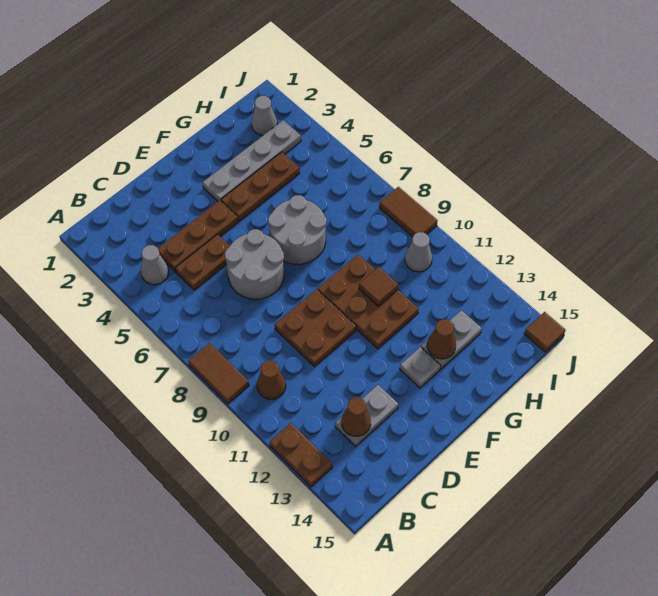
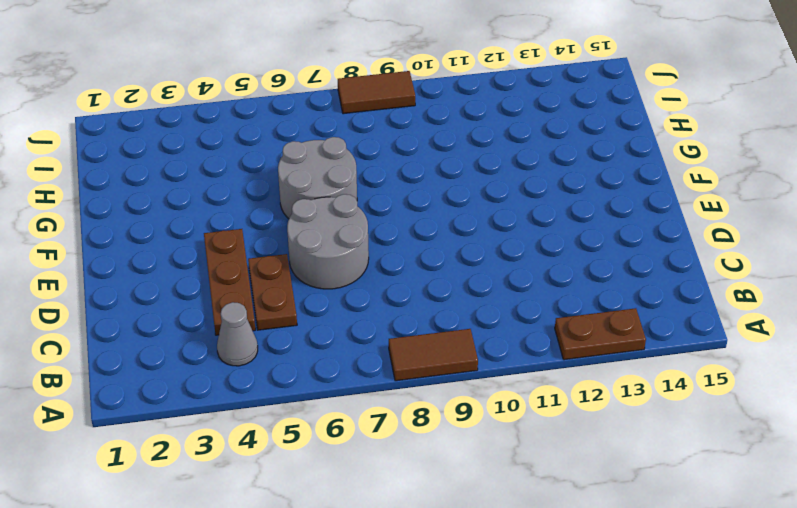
none -> brown cone B10 level 1
none -> grey plate C13:D13 level 1
none -> brown plate D9:E10 level 1

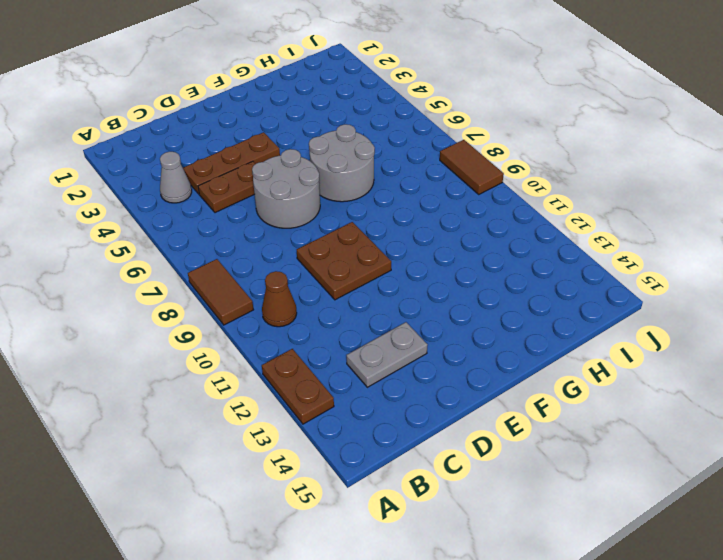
none -> grey plate F3:I3 level 1
none -> brown plate F4:H4 level 1
none -> brown plate F9:G11 level 1

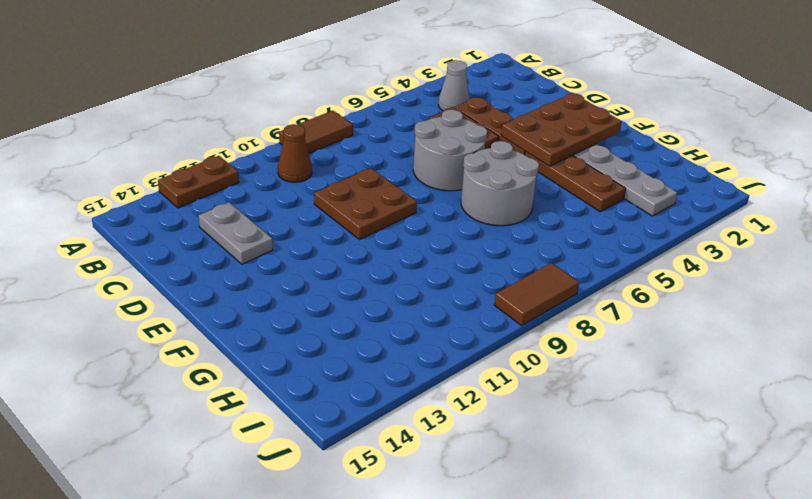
brown plate E2:F4 level 2 -> brown plate F9:G11 level 1
none -> grey plate F13 level 1
none -> grey plate G13:H13 level 1
none -> grey cone I2 level 1

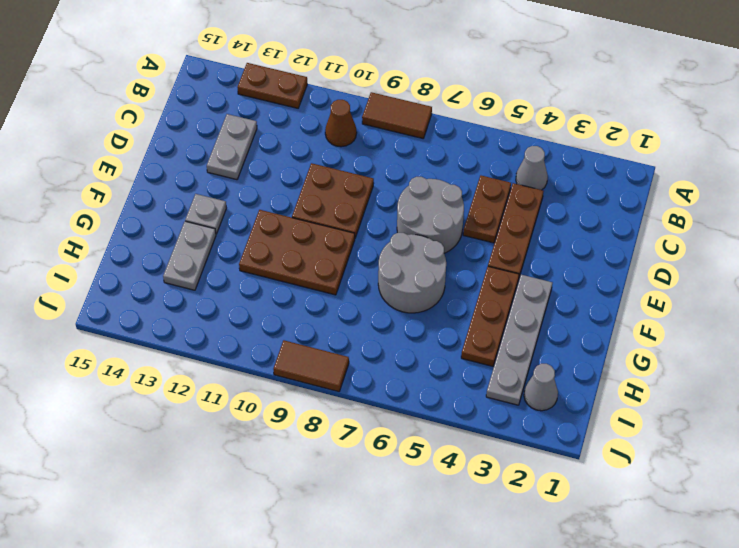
none -> grey cone I10 level 1
none -> brown tile J15 level 1
none -> brown cone C13 level 2

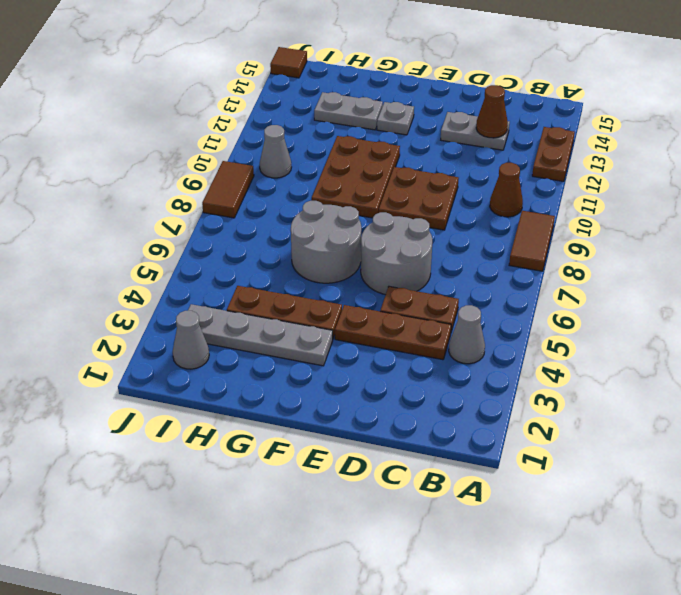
none -> brown tile G10 level 2
none -> brown cone G13 level 2

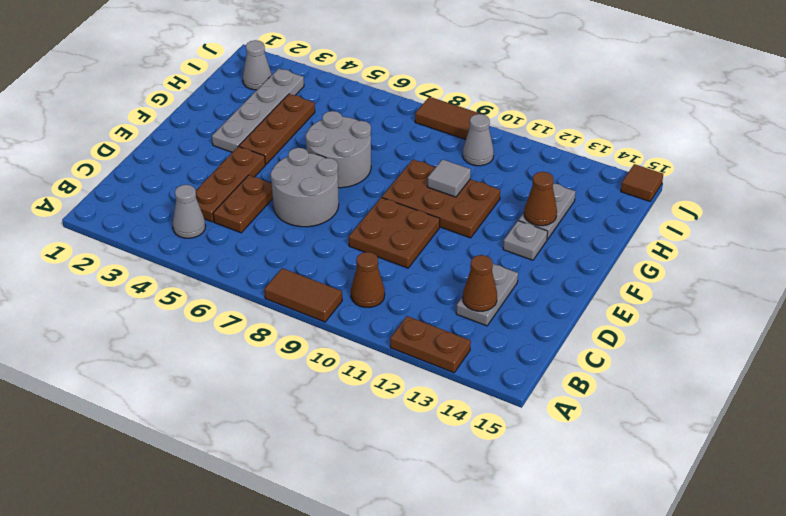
grey tile G10 level 2 -> brown tile G10 level 2

